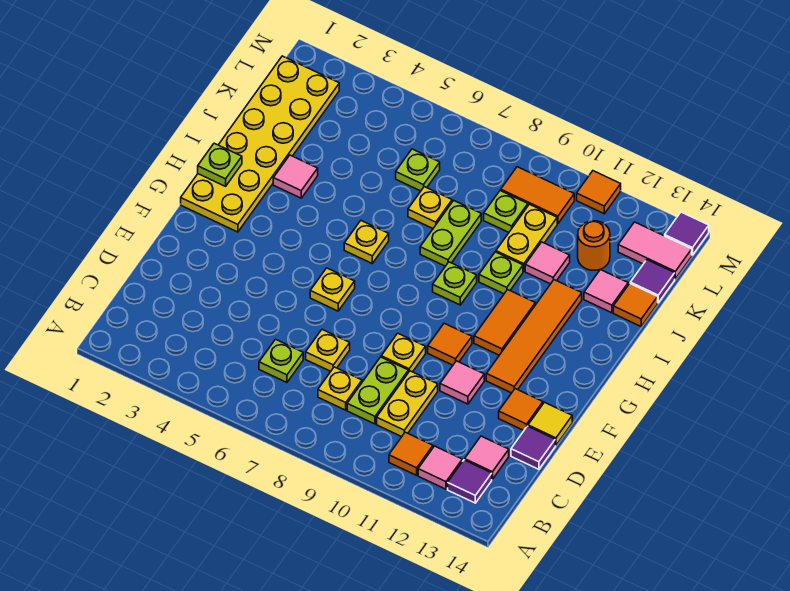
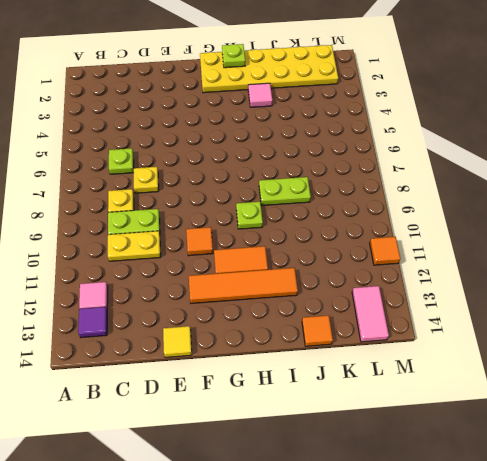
none -> orange tile B11 level 1
none -> pink tile C13 level 1
none -> purple tile D14 level 1
none -> yellow plate E9 level 1

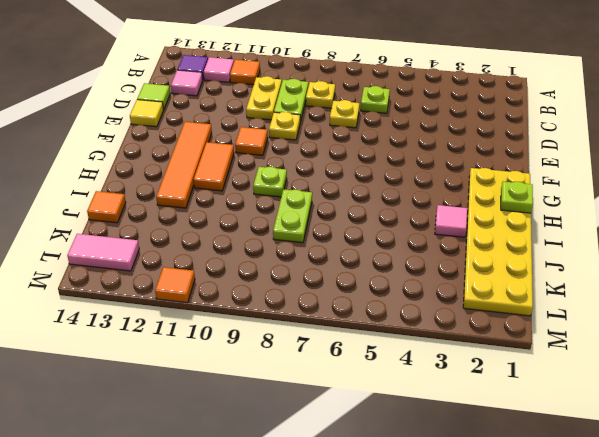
lime tile D14 level 1 -> purple tile D14 level 1
none -> pink tile E11 level 1
none -> orange tile E13 level 1
none -> yellow plate F6 level 1
none -> yellow plate H6 level 1

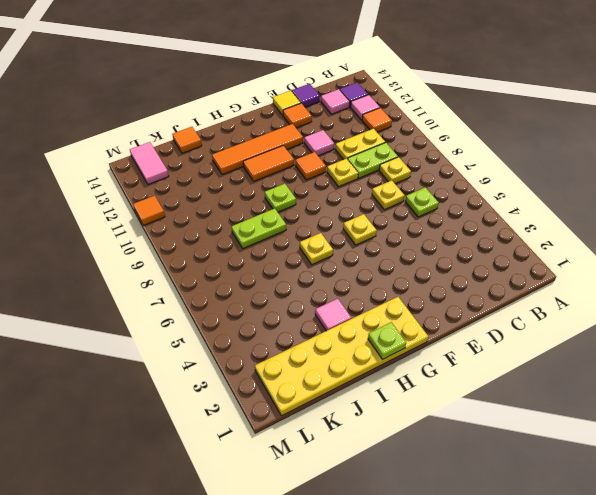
none -> lime plate I10 level 1
none -> yellow plate J7 level 1
none -> yellow plate J10:K10 level 1
none -> pink tile J11 level 1

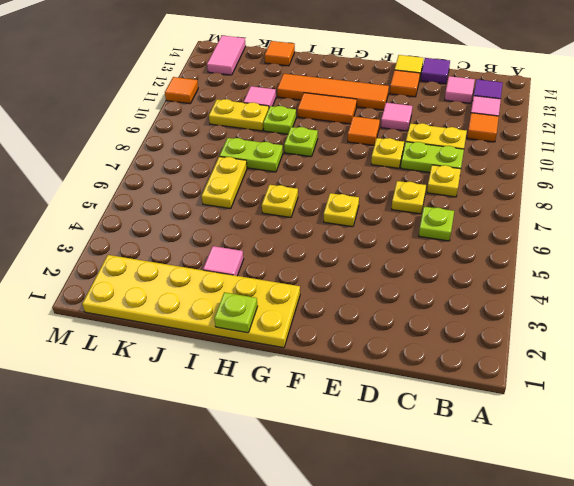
yellow plate J6:J7 level 1 -> yellow plate J7 level 1
none -> pink tile J13 level 1
none -> lime plate K6 level 1
none -> lime plate K9 level 1
none -> orange round brick K12 level 1

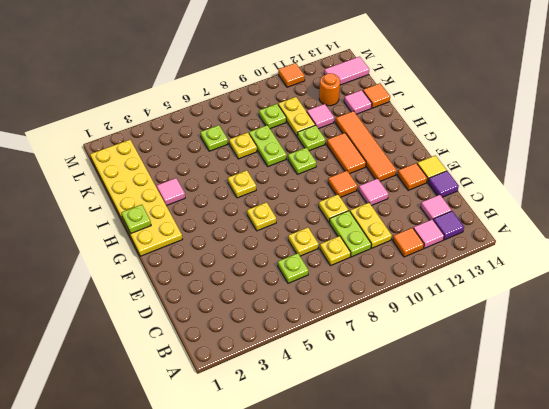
none -> purple tile K14 level 1
none -> orange tile L9:L10 level 1
none -> purple tile M14 level 1

